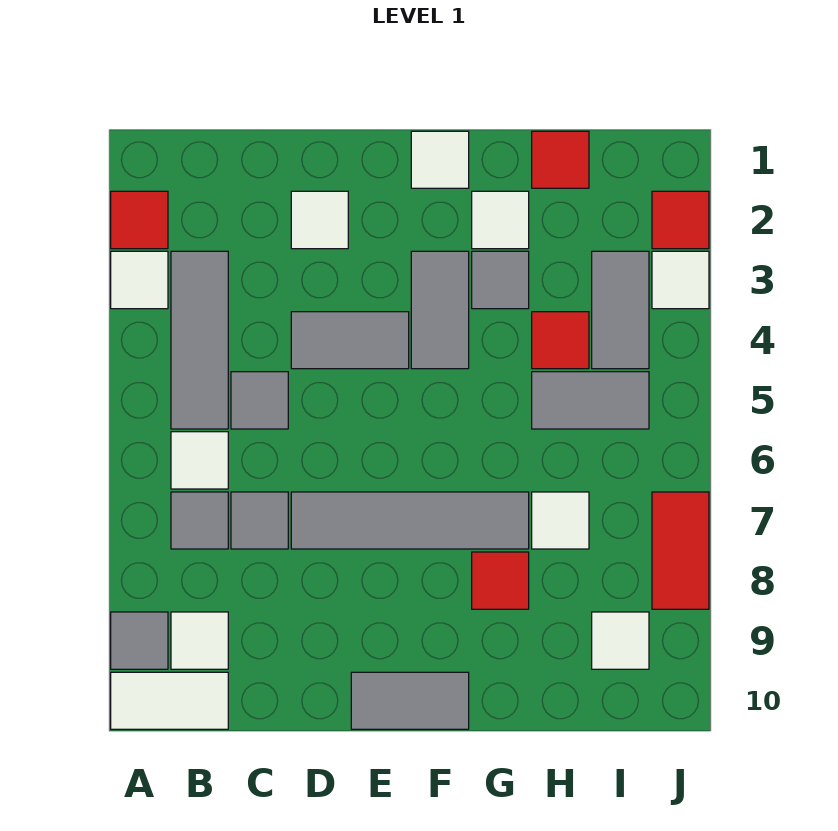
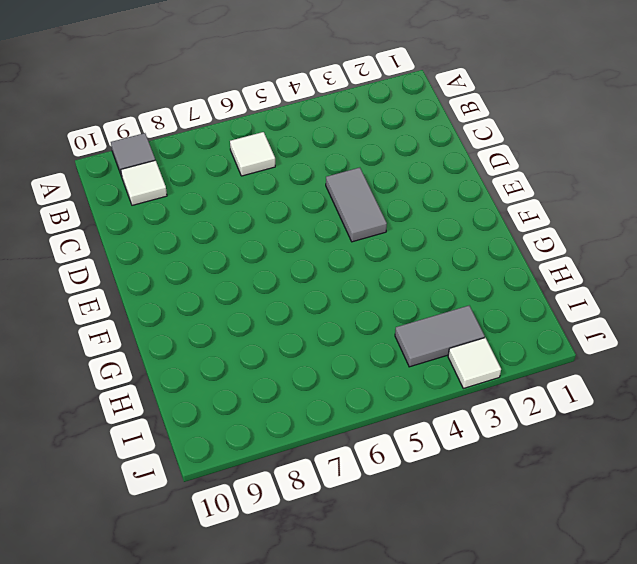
none -> red tile A2 level 1
none -> white tile A3 level 1
none -> white tile A10:B10 level 1

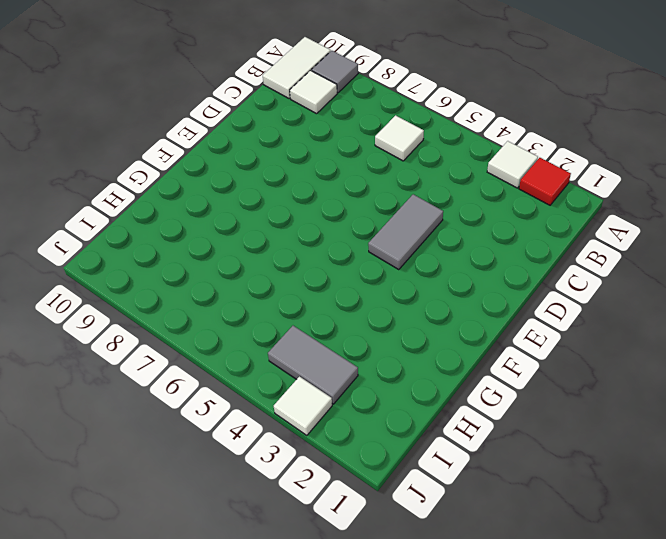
none -> grey tile B3:B5 level 1
none -> grey tile B7 level 1
none -> grey tile C5 level 1

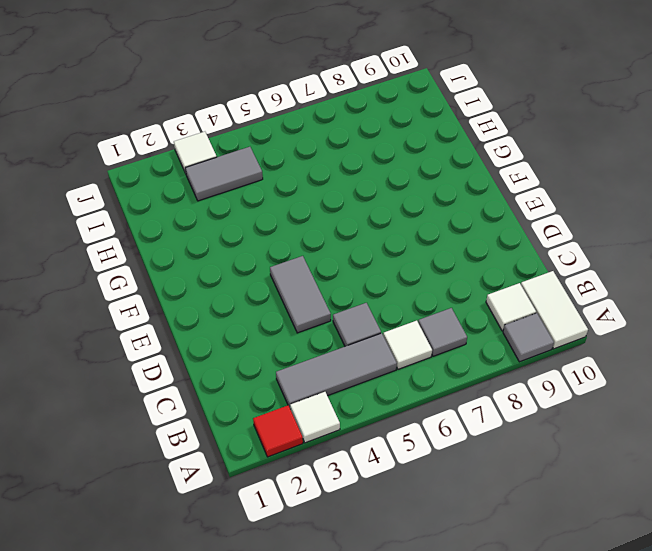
none -> grey tile C7 level 1
none -> white tile D2 level 1
none -> grey tile D7:G7 level 1

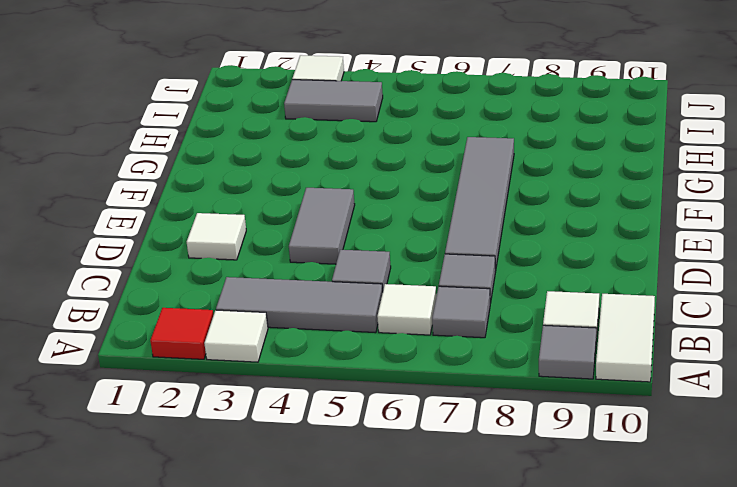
none -> grey tile E10:F10 level 1
none -> white tile F1 level 1
none -> grey tile F3:F4 level 1

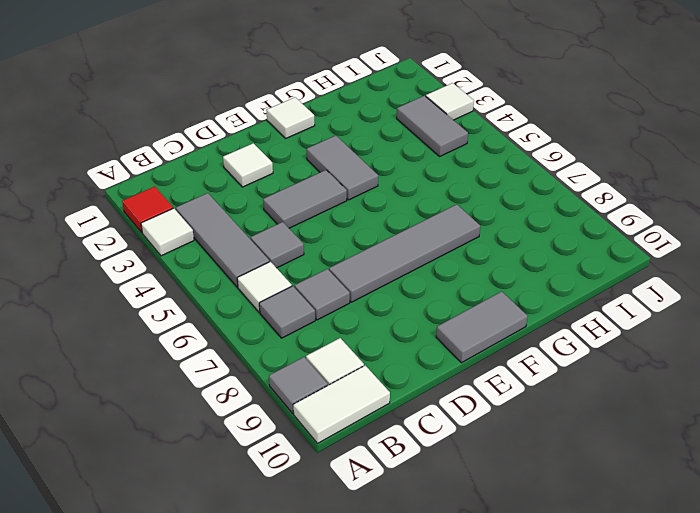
none -> white tile G2 level 1
none -> grey tile G3 level 1
none -> red tile G8 level 1

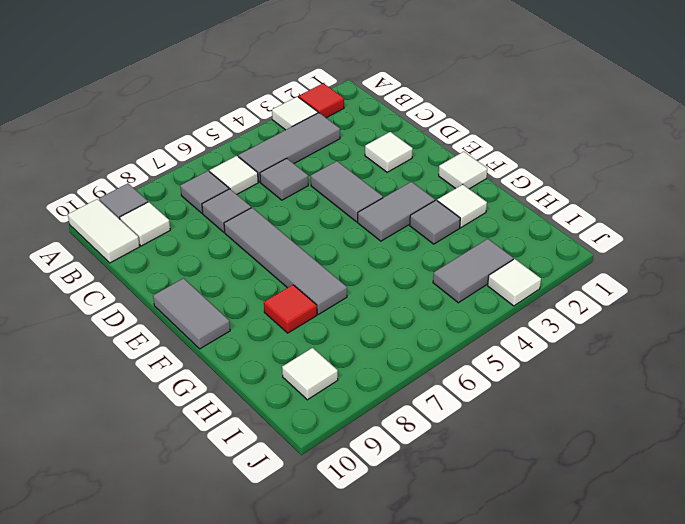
none -> red tile H1 level 1
none -> red tile H4 level 1
none -> grey tile H5:I5 level 1

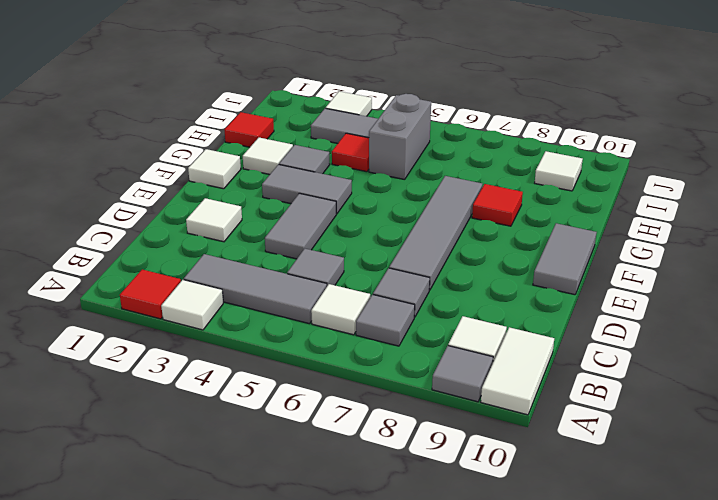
grey brick H5:I5 level 1 -> grey tile H5:I5 level 1
none -> white tile H7 level 1
none -> red tile J2 level 1
none -> red tile J7:J8 level 1

